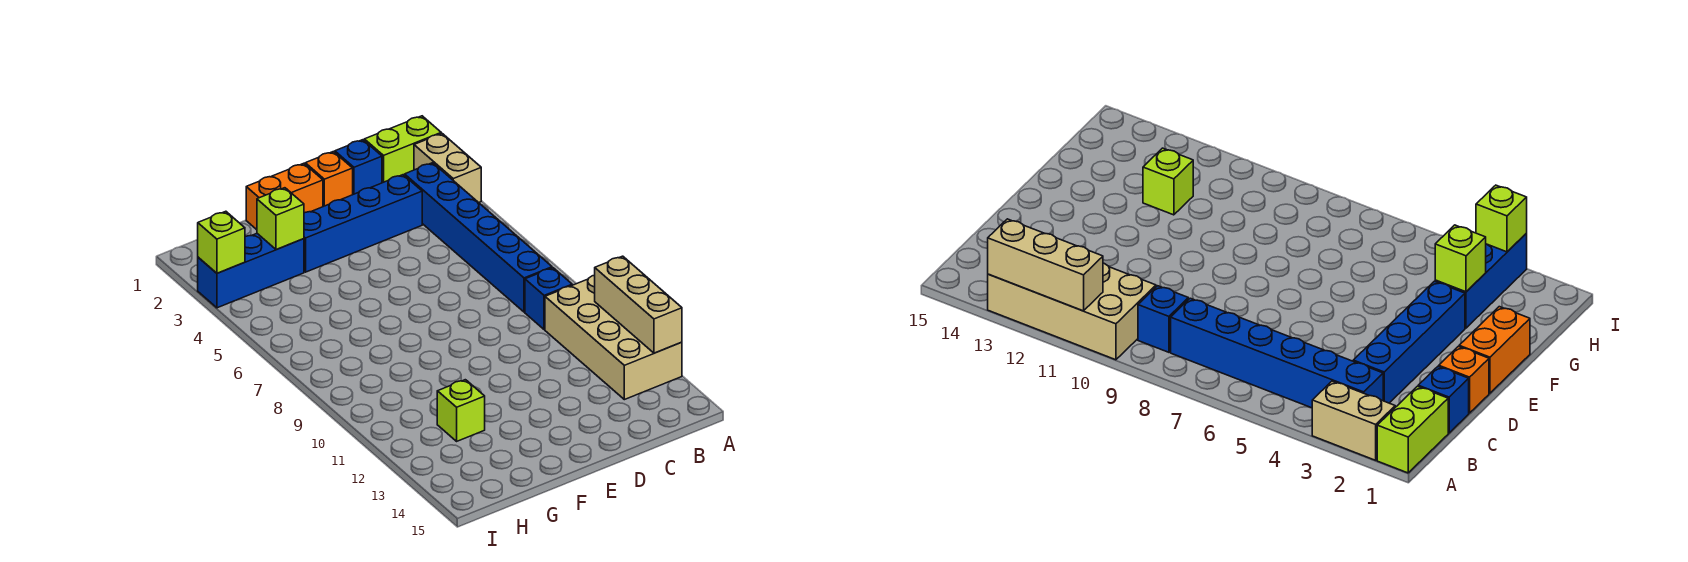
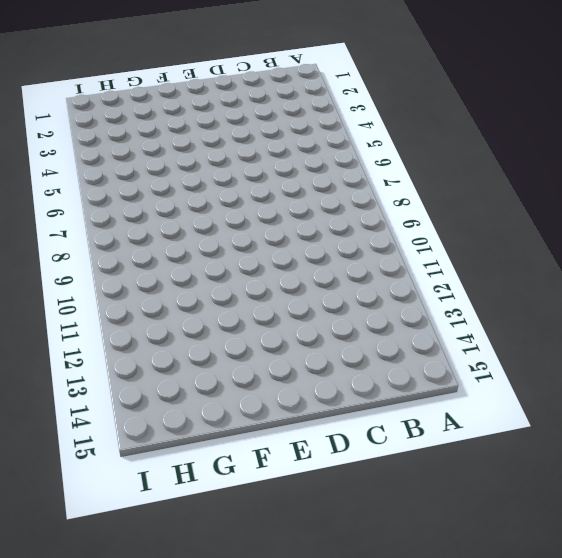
none -> lime brick A1:B1 level 1
none -> tan brick A2:A3 level 1
none -> tan brick A10:B13 level 1

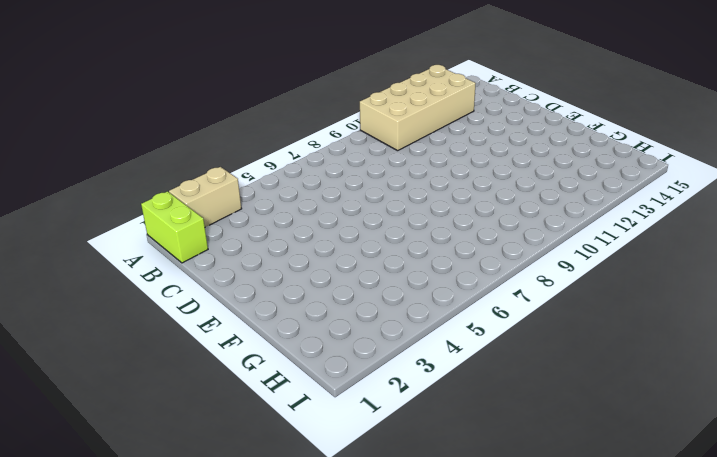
none -> blue brick B3:B8 level 1
none -> blue brick B9 level 1
none -> blue brick C1 level 1

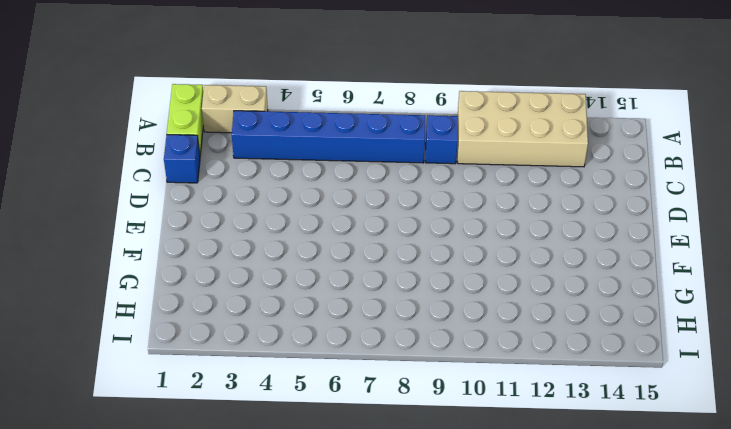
none -> blue brick C3:F3 level 1
none -> orange brick D1 level 1
none -> orange brick E1:F1 level 1

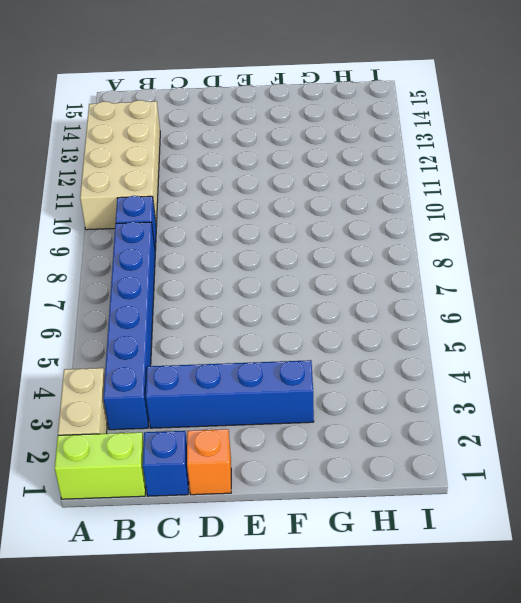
none -> orange brick E1:F1 level 1
none -> blue brick G3:I3 level 1
none -> lime brick G12 level 1

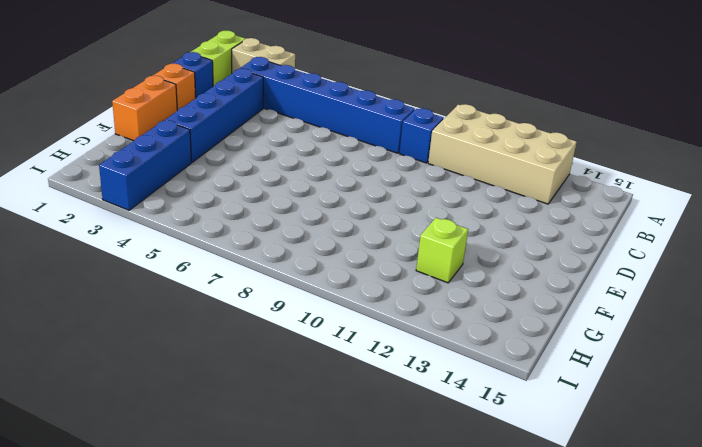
none -> tan brick A11:A13 level 2
none -> lime brick G3 level 2
none -> lime brick I3 level 2

